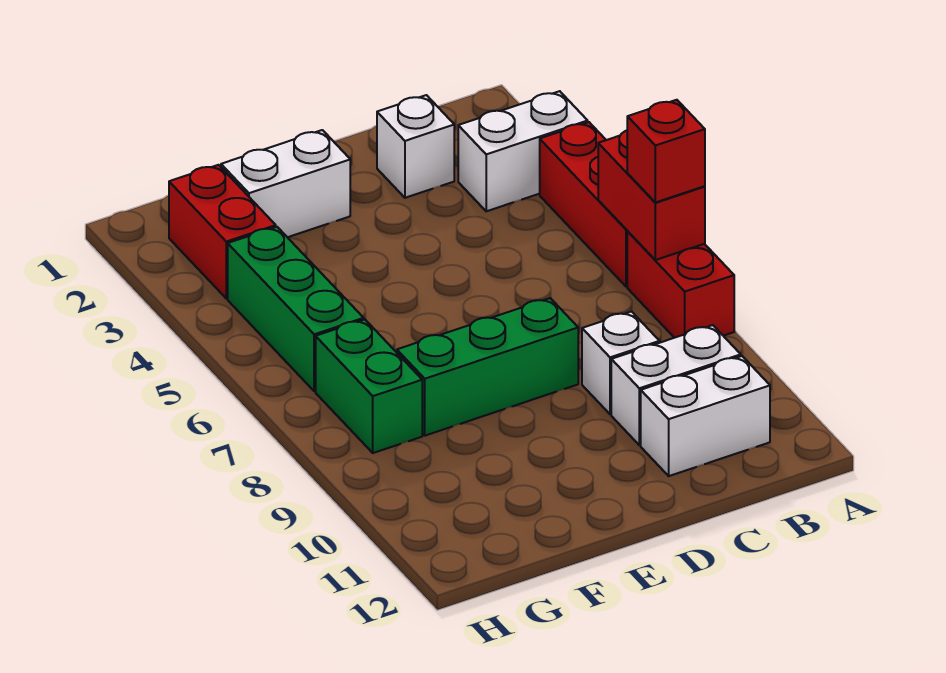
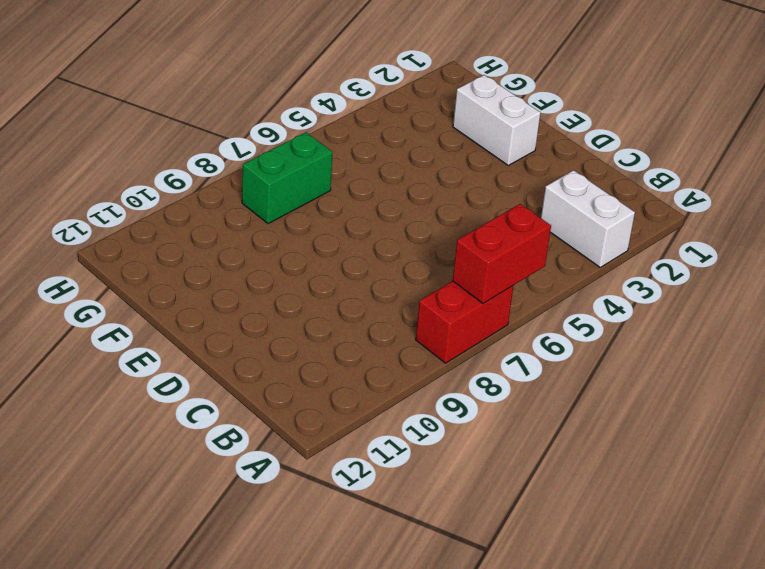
none -> red brick A4:A6 level 1
none -> white brick B10:C10 level 1
none -> white brick B11:C11 level 1

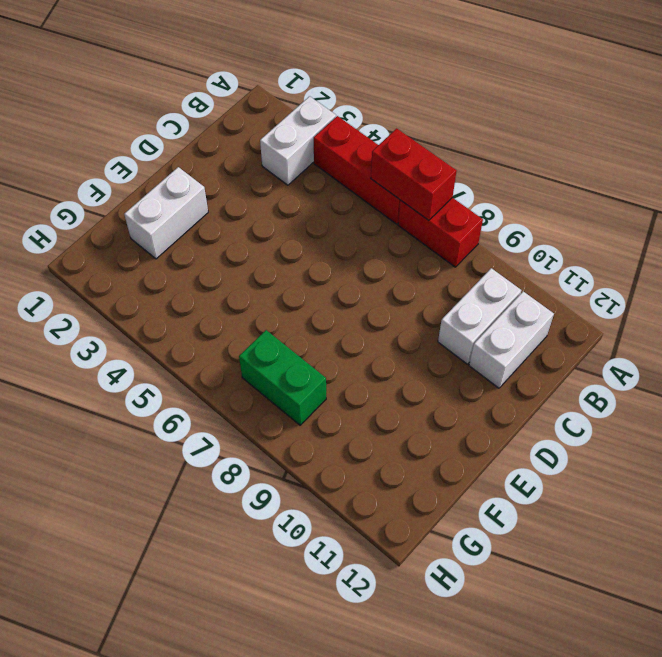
none -> white brick C2 level 1
none -> white brick C9 level 1
none -> green brick D8:F8 level 1

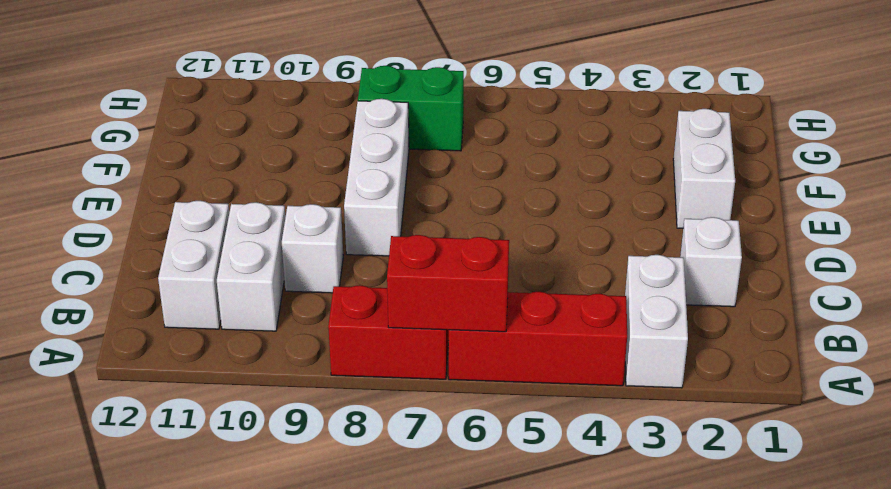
white brick D8:F8 level 1 -> green brick D8:F8 level 1
none -> red brick G2:G3 level 1
none -> green brick G4:G6 level 1
none -> red brick A7 level 3

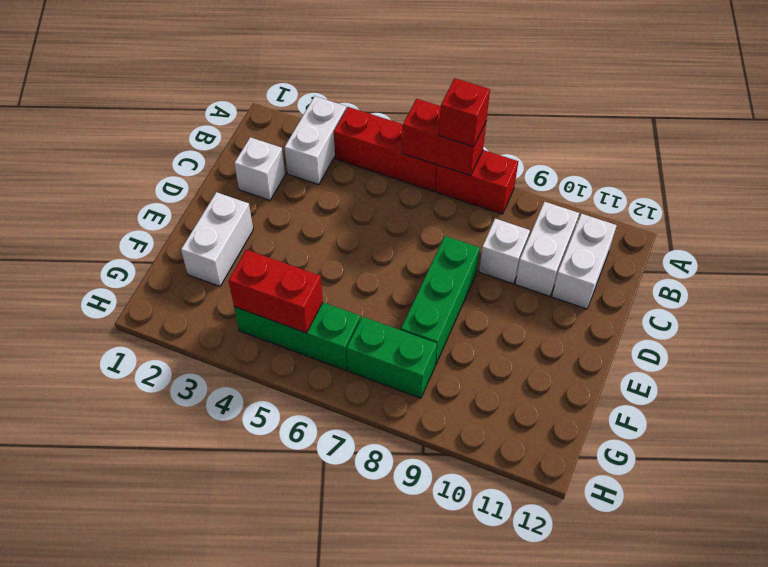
red brick G4:G5 level 2 -> red brick G2:G3 level 1

